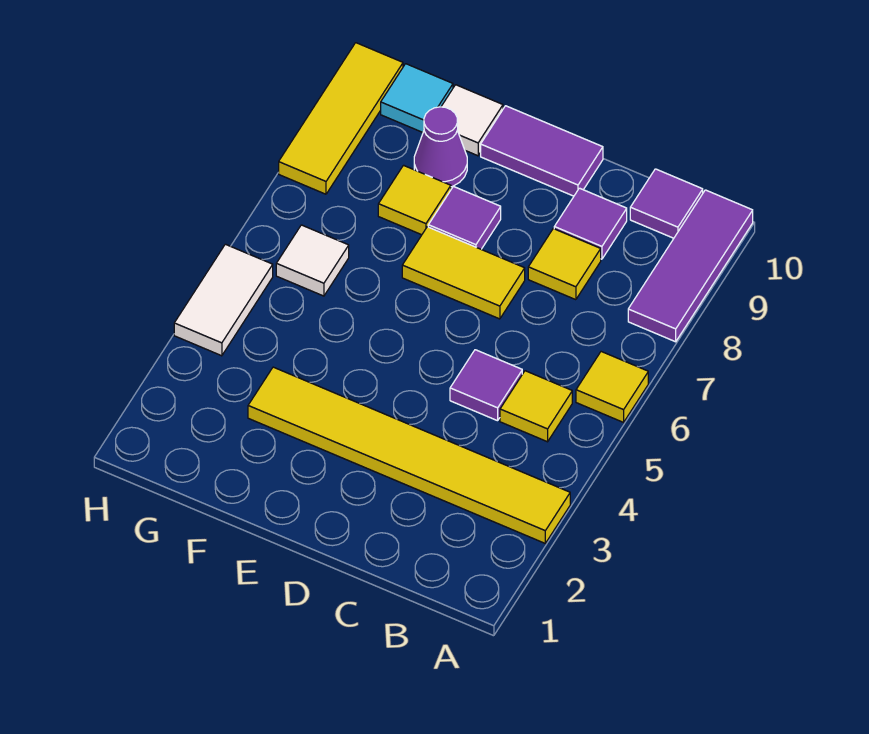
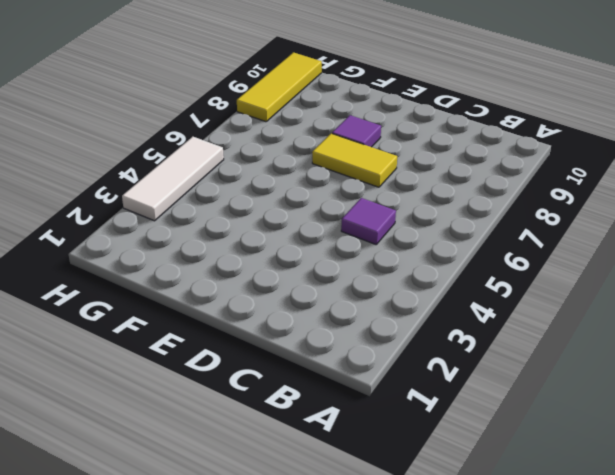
white tile H3:H5 level 1 -> white tile H4:H5 level 1
none -> yellow tile A3:F3 level 1
none -> yellow tile A6 level 1
none -> purple tile A8:A10 level 1

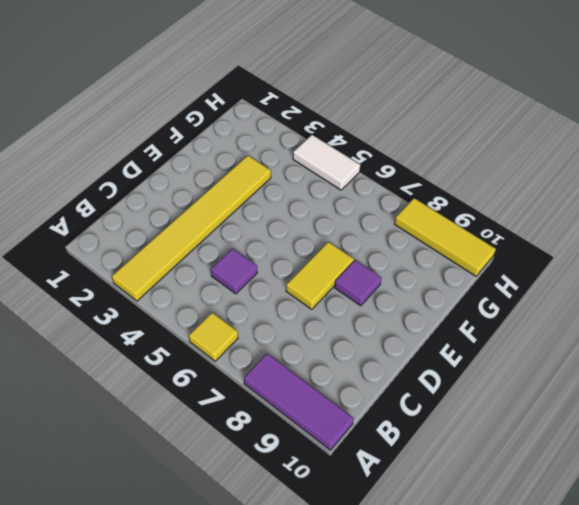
none -> yellow tile B5 level 1
none -> purple tile B10 level 1
none -> yellow tile C8 level 1

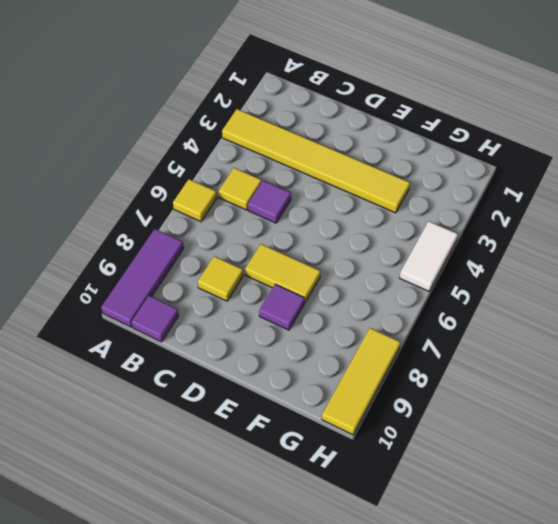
none -> purple tile C9 level 1
none -> purple tile D10:E10 level 1
none -> yellow tile F8 level 1

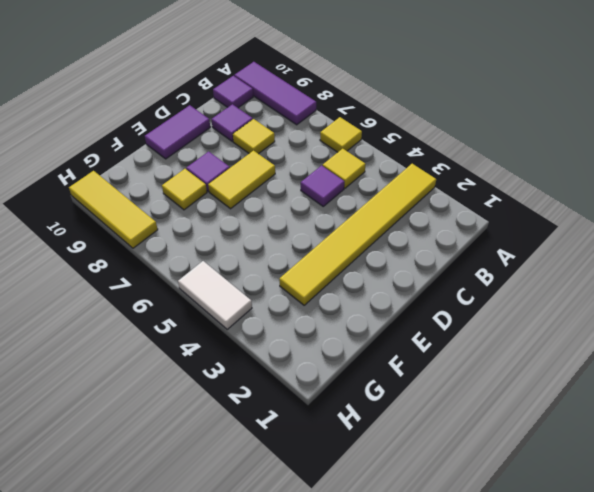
none -> purple cone F9 level 1
none -> white tile F10 level 1
none -> white tile G6 level 1

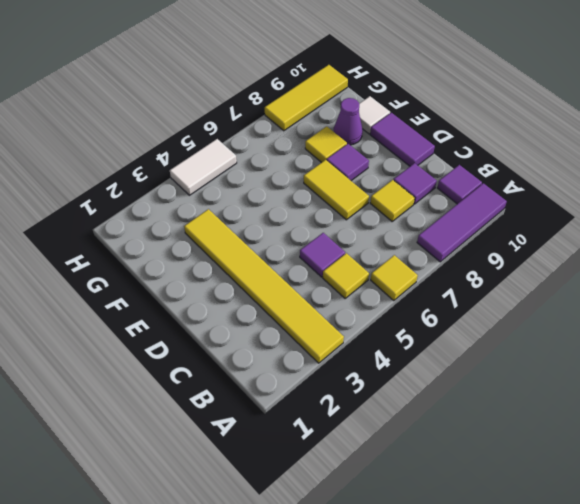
none -> white tile G6 level 1
none -> cyan tile G10 level 1

